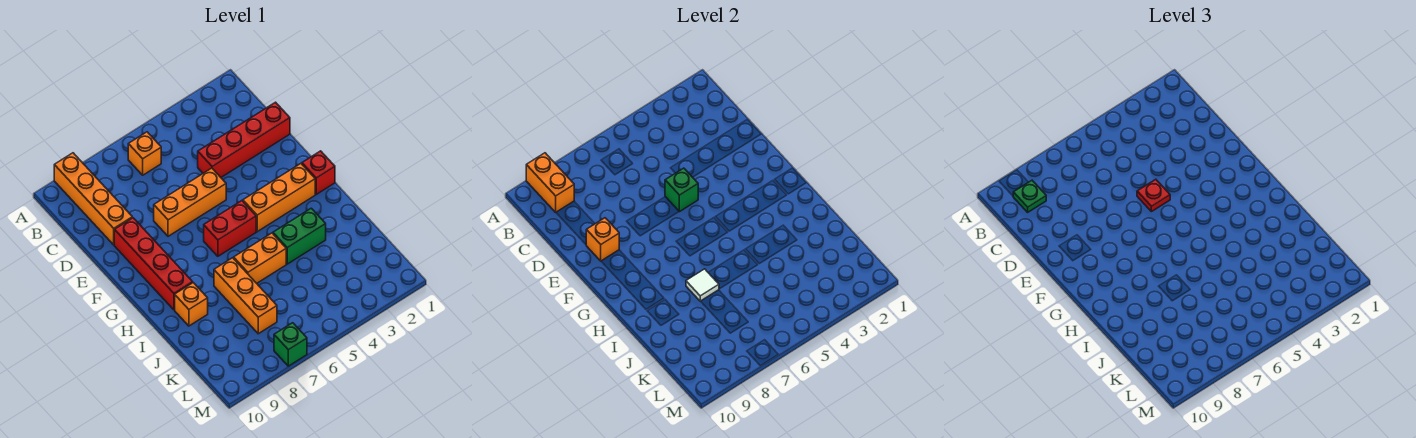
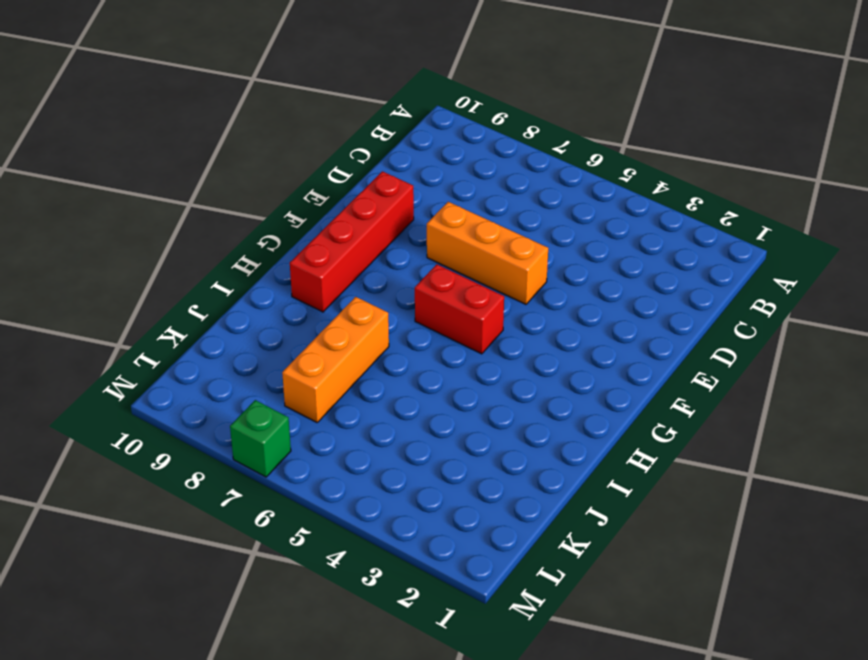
none -> orange brick A9:D9 level 1
none -> orange brick B6 level 1
none -> red brick D1:D4 level 1

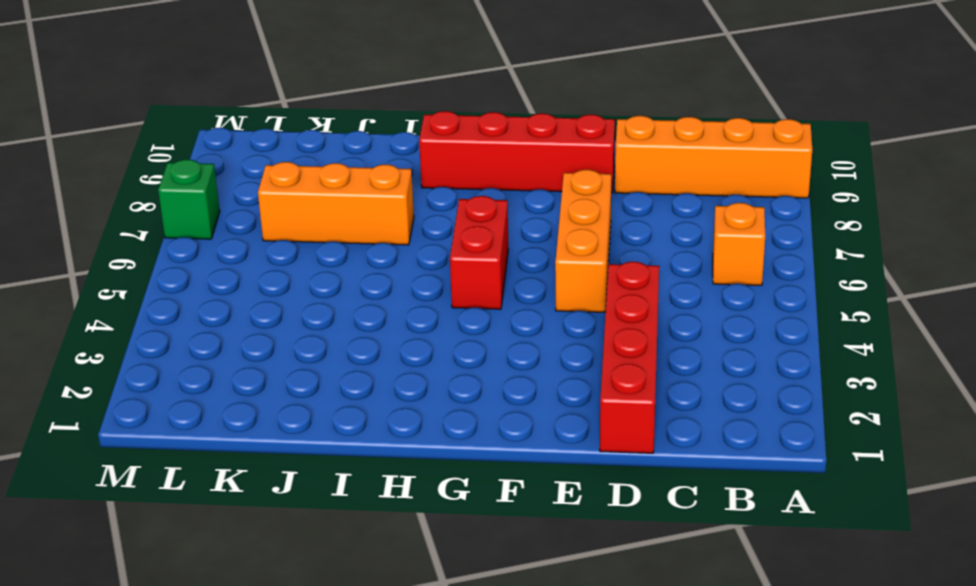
none -> red brick G1 level 1
none -> orange brick G2:G4 level 1
none -> green brick I3:I4 level 1

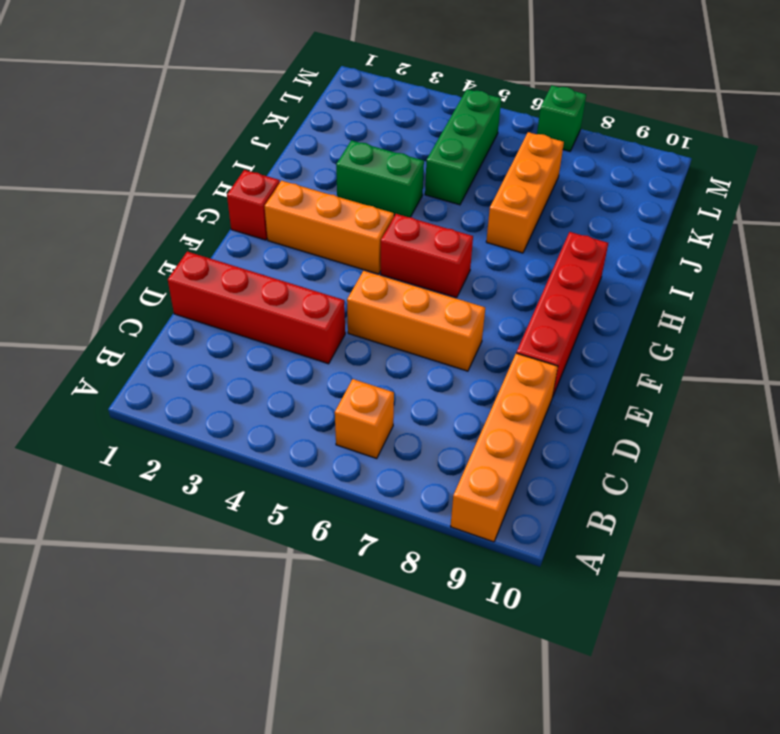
green brick J5:L5 level 1 -> none
none -> orange brick I5:I6 level 1
none -> orange brick I9 level 1
none -> orange brick A9:B9 level 2

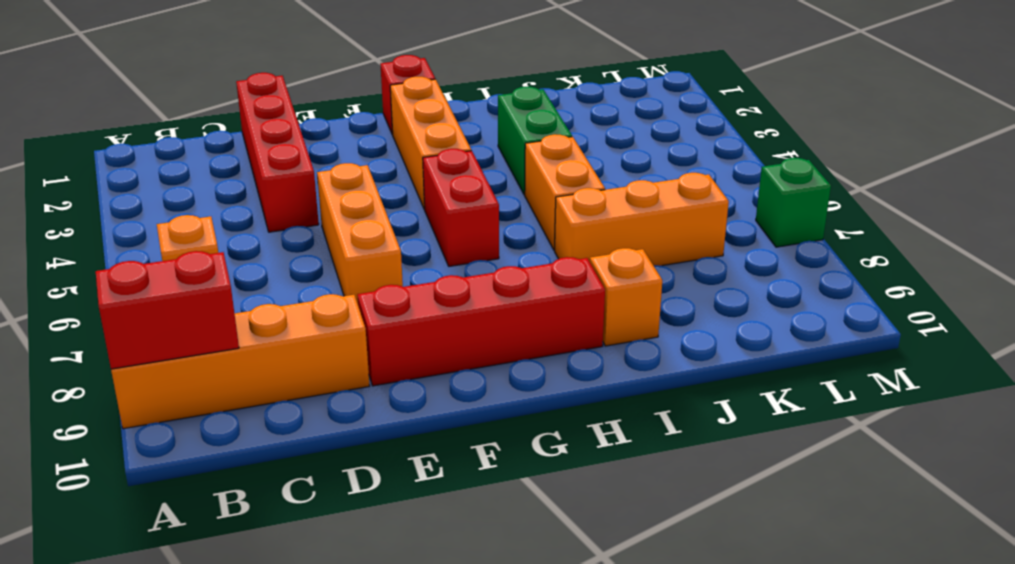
red brick A9:B9 level 2 -> orange brick A9:B9 level 2
none -> green brick E5 level 2
none -> orange brick E9 level 2
none -> white tile I7 level 2

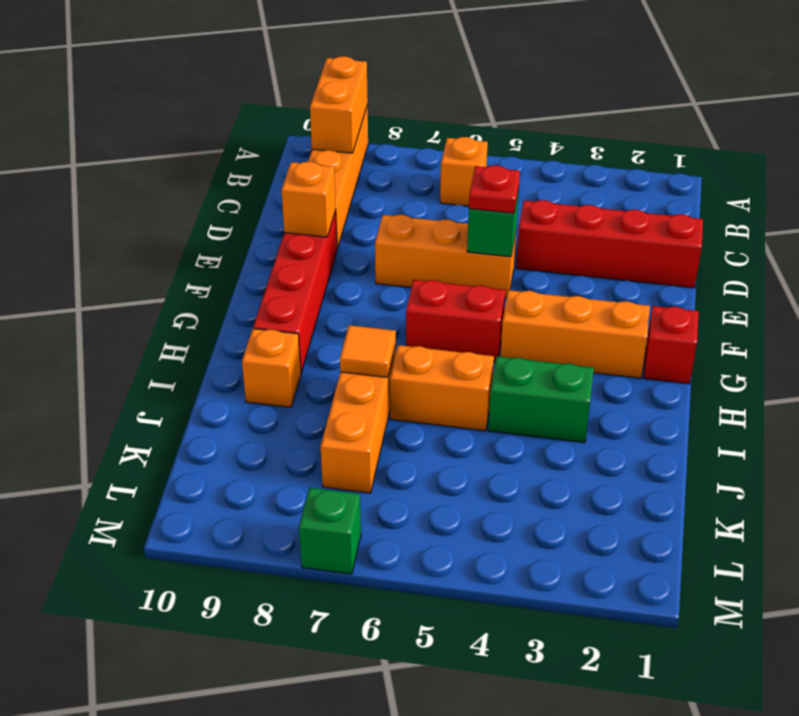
orange tile I7 level 2 -> white tile I7 level 2
none -> green plate B9 level 3

